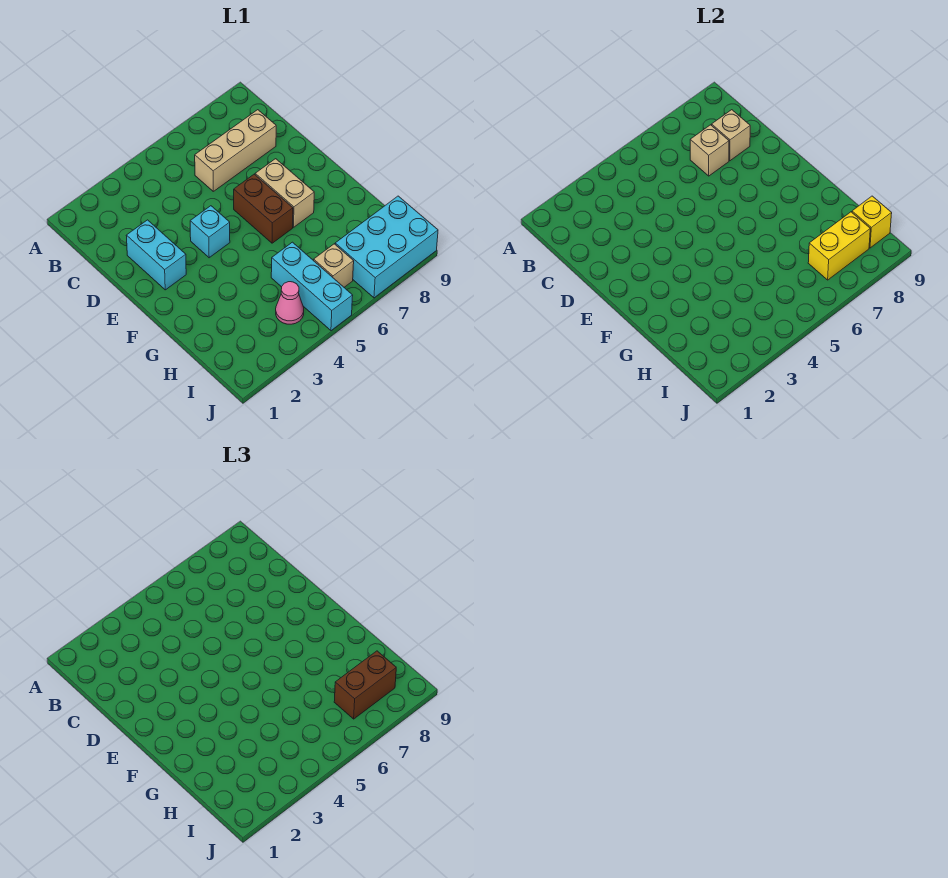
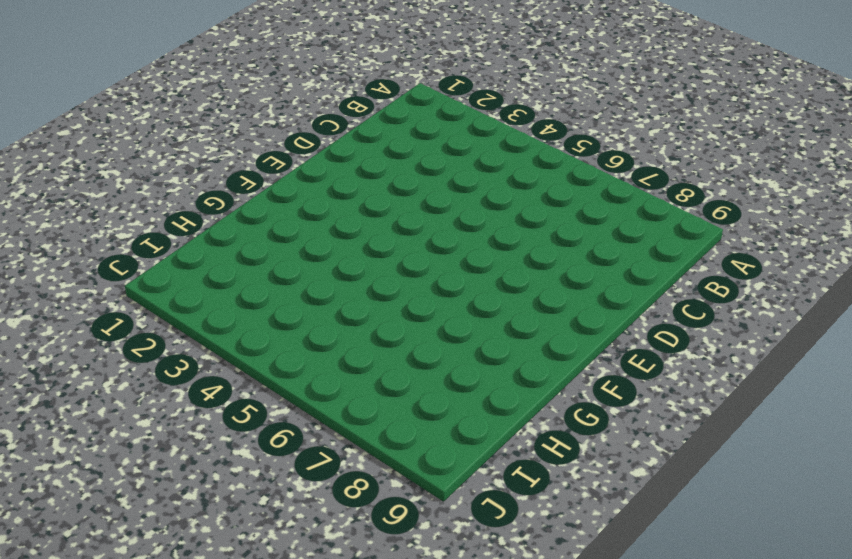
none -> tan brick C6:C8 level 1
none -> cyan brick D2:E2 level 1
none -> cyan brick E4 level 1

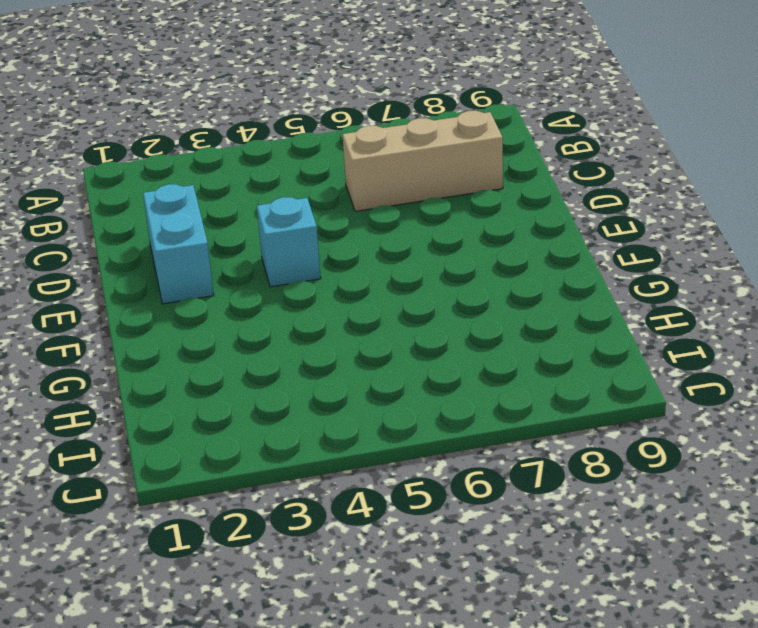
none -> brown brick E6:F6 level 1
none -> tan brick E7:F7 level 1
none -> cyan brick H5:J5 level 1

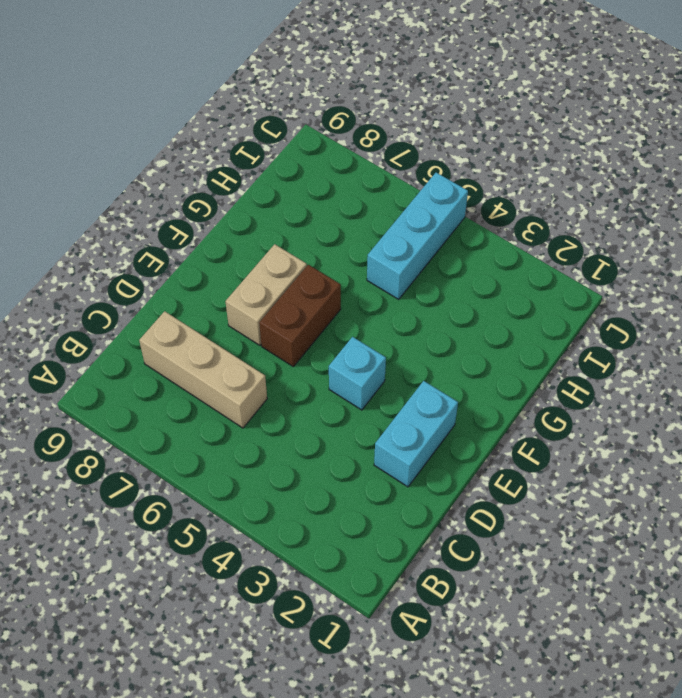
none -> pink cone I4 level 1
none -> tan brick I6 level 1
none -> cyan brick I7:J9 level 1

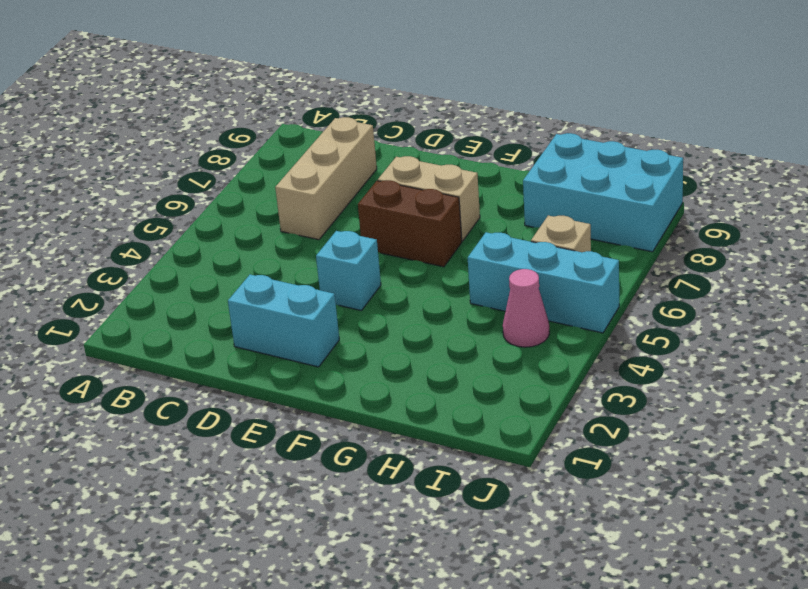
cyan brick H8:J9 level 1 -> cyan brick I7:J9 level 1
none -> tan brick C7 level 2
none -> tan brick C8 level 2
none -> yellow brick I7:I8 level 2

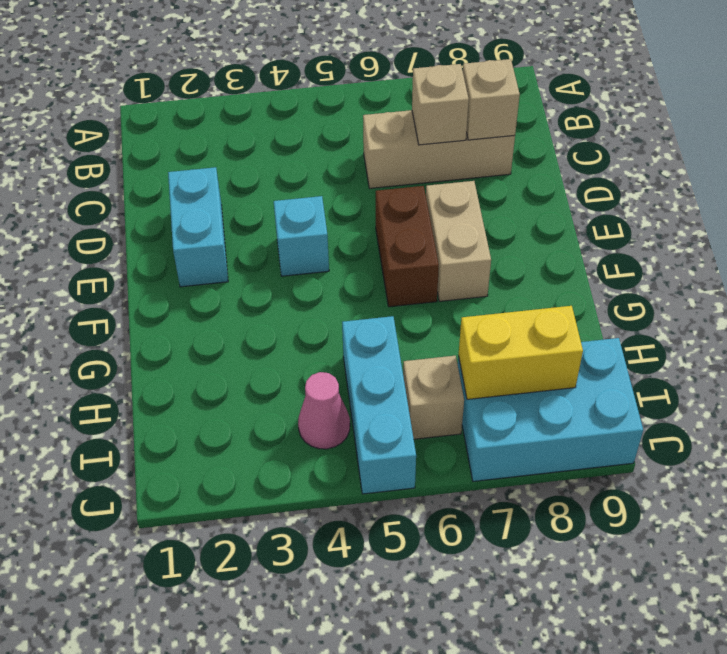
none -> yellow brick I9 level 2
none -> brown brick I7:I8 level 3

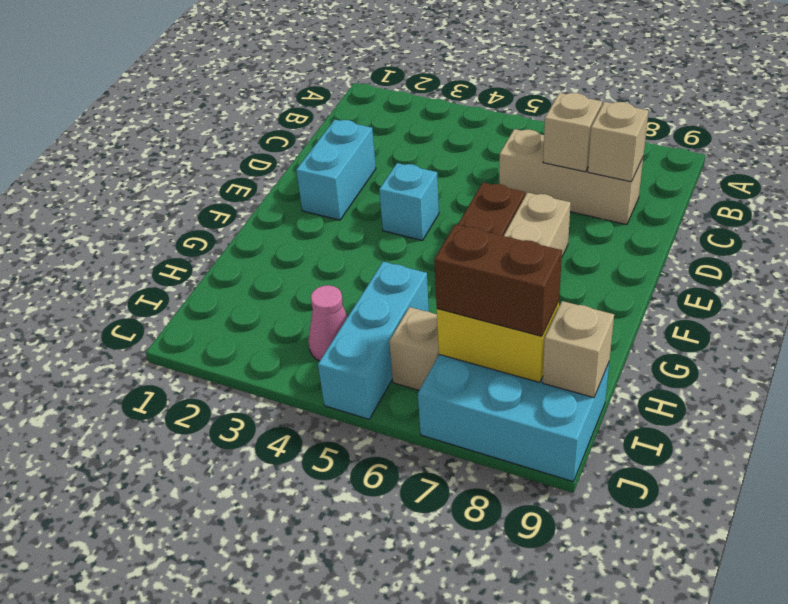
tan brick I9 level 2 -> yellow brick I9 level 2

